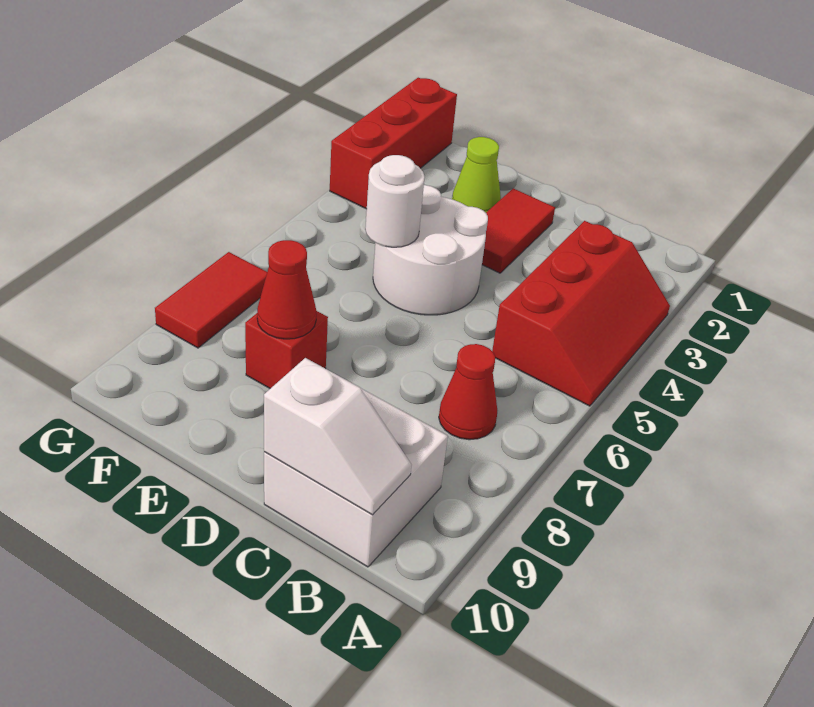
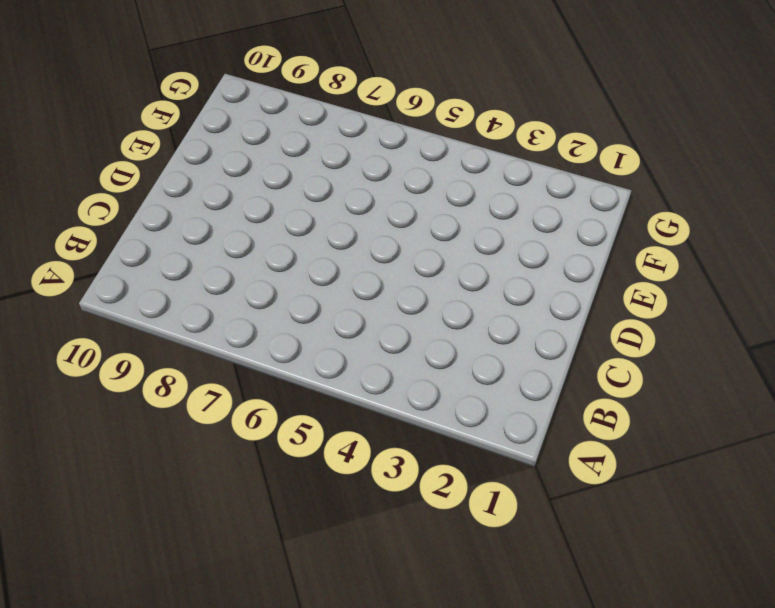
none -> red slope A3:B5 level 1 top B
none -> red cone B7 level 1
none -> white brick B9:C10 level 1

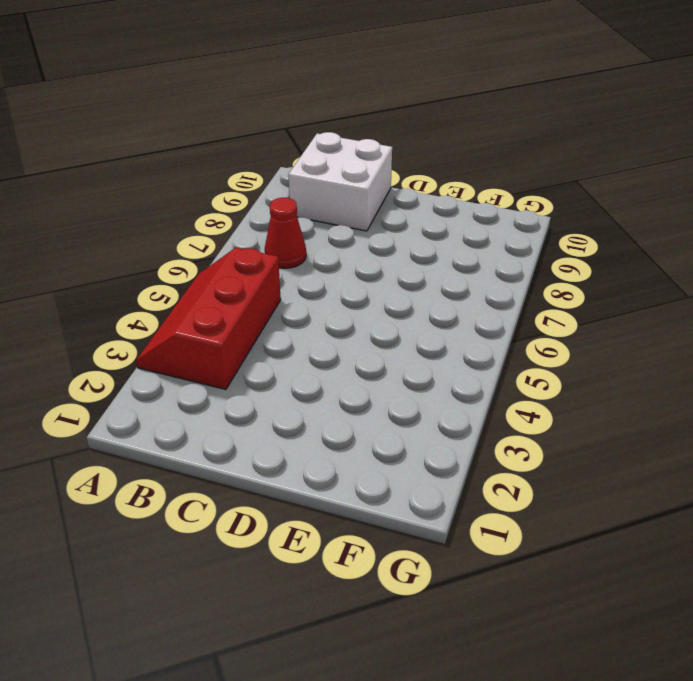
none -> red tile D2:D3 level 1
none -> white round brick D4:E5 level 1
none -> lime cone E2 level 1

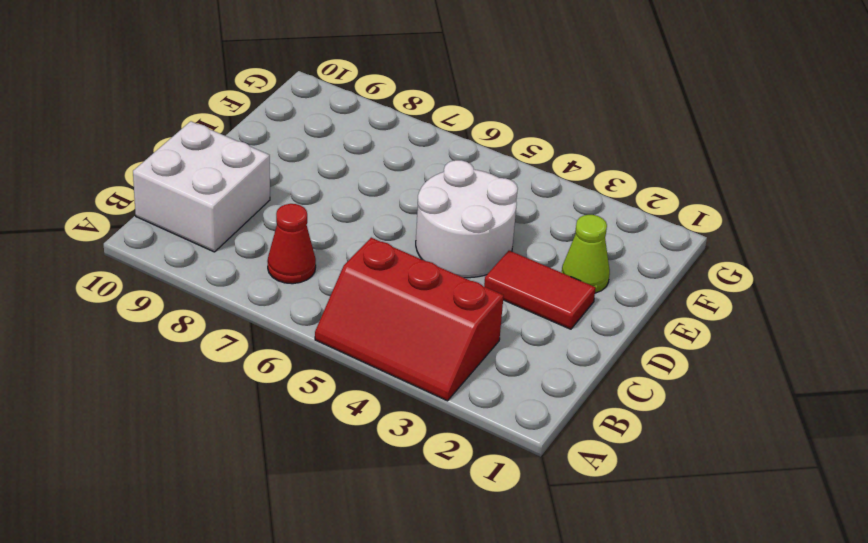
none -> red brick E8 level 1
none -> red brick G1:G3 level 1
none -> red tile G7:G8 level 1

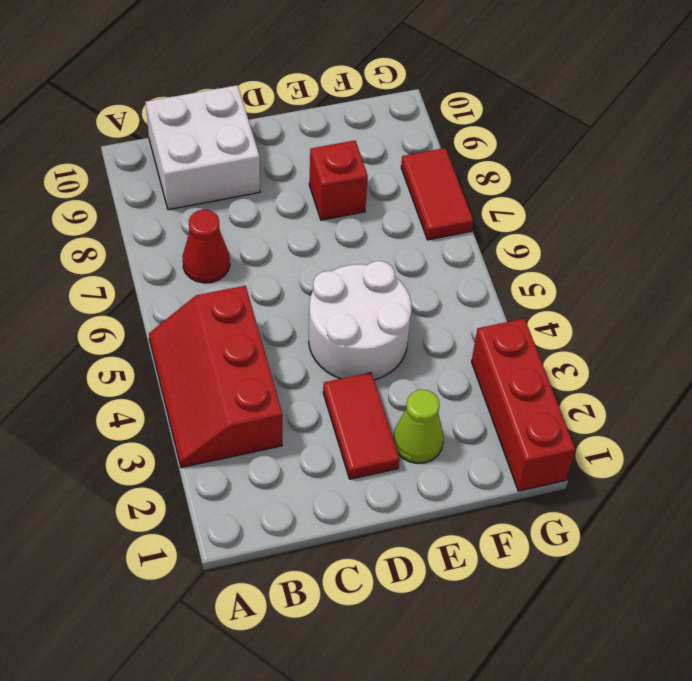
none -> white slope B10:C10 level 2 top C
none -> white round brick E5 level 2
none -> red cone E8 level 2

